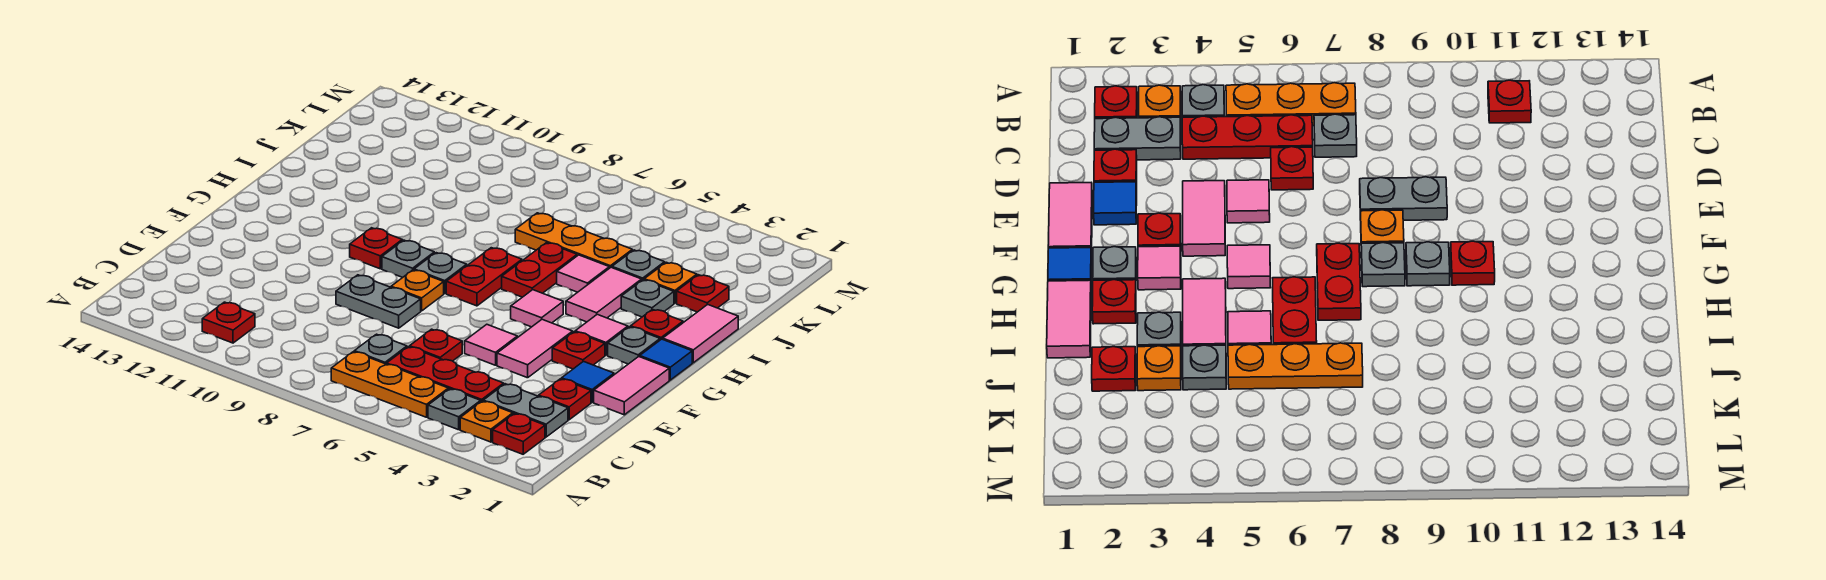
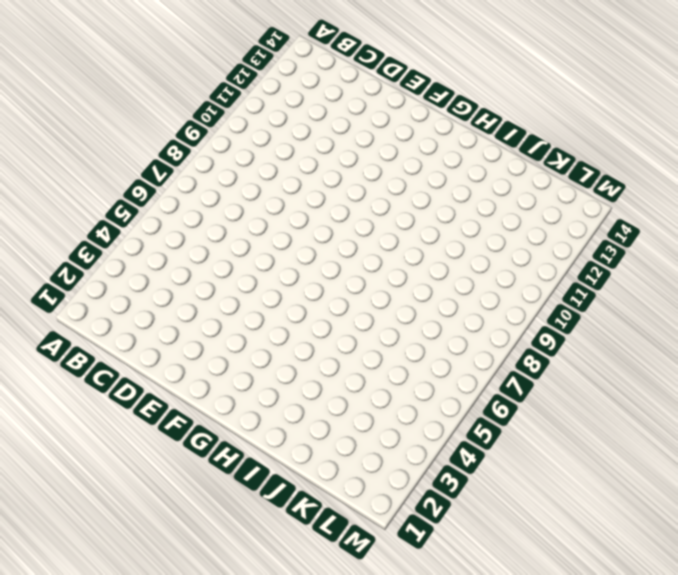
none -> red plate B2 level 1
none -> orange plate B3 level 1
none -> grey plate B4 level 1
none -> orange plate B5:B7 level 1

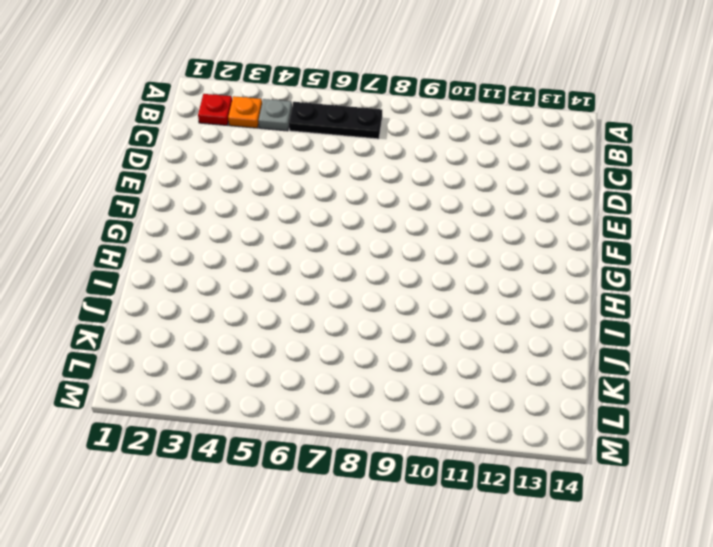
black plate B5:B7 level 1 -> orange plate B5:B7 level 1
none -> red plate B11 level 1
none -> grey plate C2:C3 level 1
none -> red plate C4:C6 level 1
none -> grey plate C7 level 1

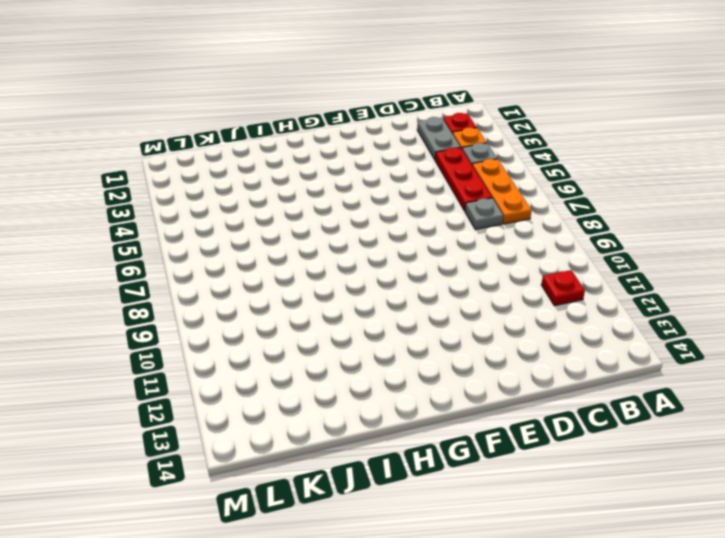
none -> red plate D2 level 1
none -> red plate D6 level 1
none -> pink tile E1:F1 level 1
none -> blue tile E2 level 1

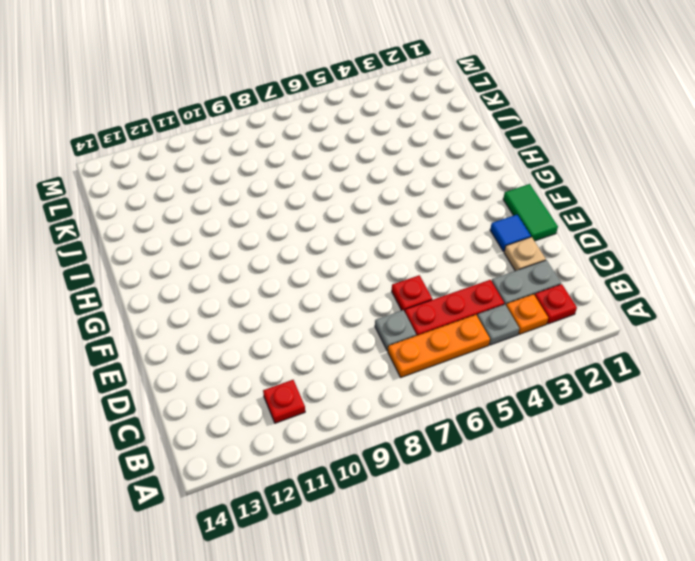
tan plate D2 level 1 -> red plate D2 level 1
green tile E1:F1 level 1 -> pink tile E1:F1 level 1
none -> pink tile E4:F4 level 1
none -> pink tile E5 level 1
none -> grey plate E8:E9 level 1
none -> red plate F3 level 1

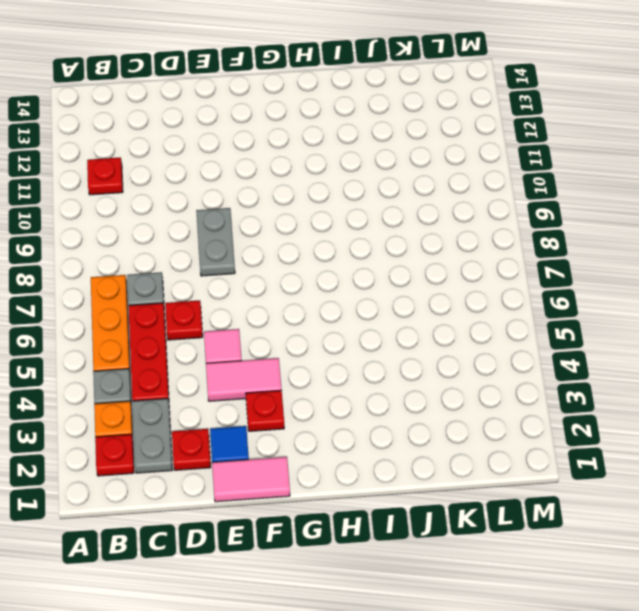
none -> orange plate F8 level 1
none -> blue tile G1 level 1
none -> grey plate G2 level 1
none -> pink tile G3 level 1

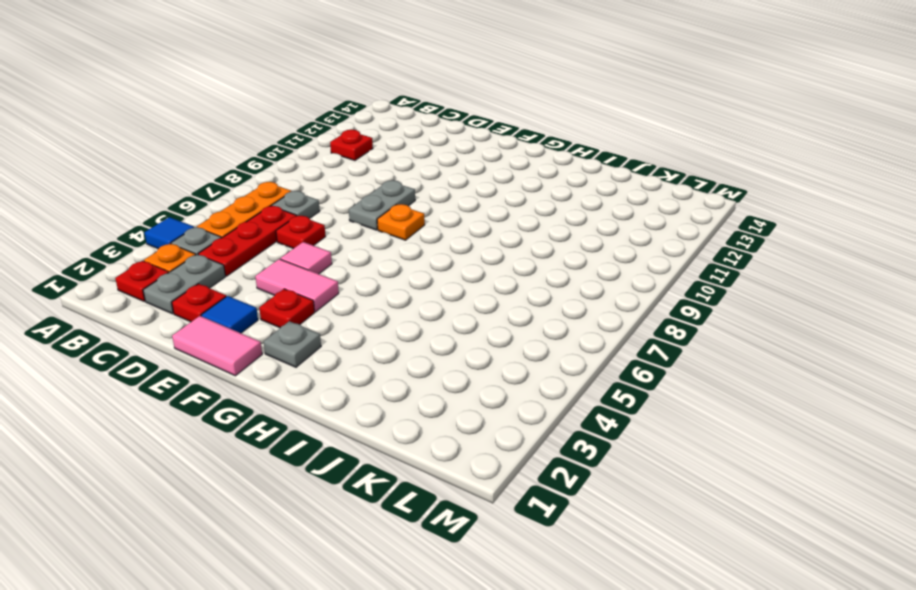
blue tile A4 level 1 -> blue tile G1 level 1
none -> pink tile G3 level 1
none -> pink tile G5 level 1
none -> red plate G7:H7 level 1
none -> grey plate G8 level 1

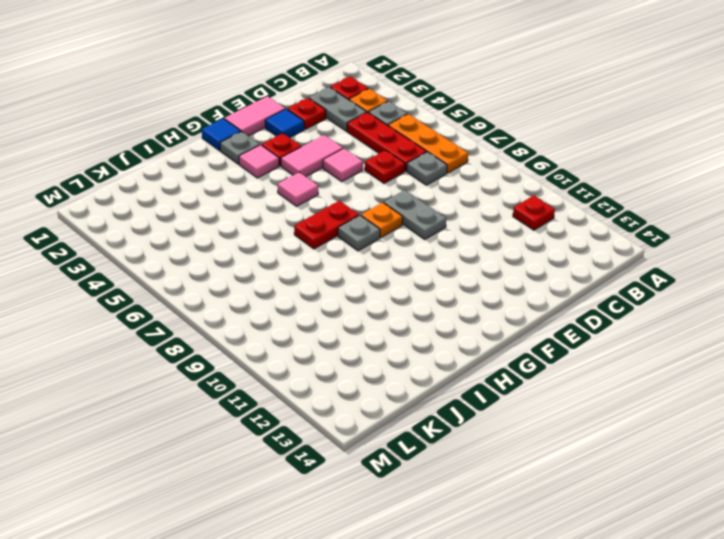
none -> grey plate G9 level 1
none -> red plate G10 level 1
none -> pink tile H1:I1 level 1
none -> red plate H2 level 1

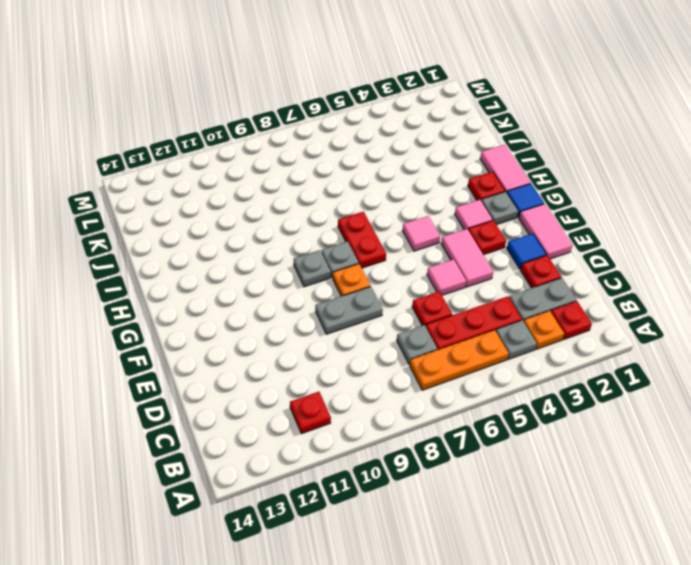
none -> red plate G10 level 1
none -> pink tile H4:I4 level 1
none -> red plate H6:I6 level 1
none -> grey plate I3 level 1

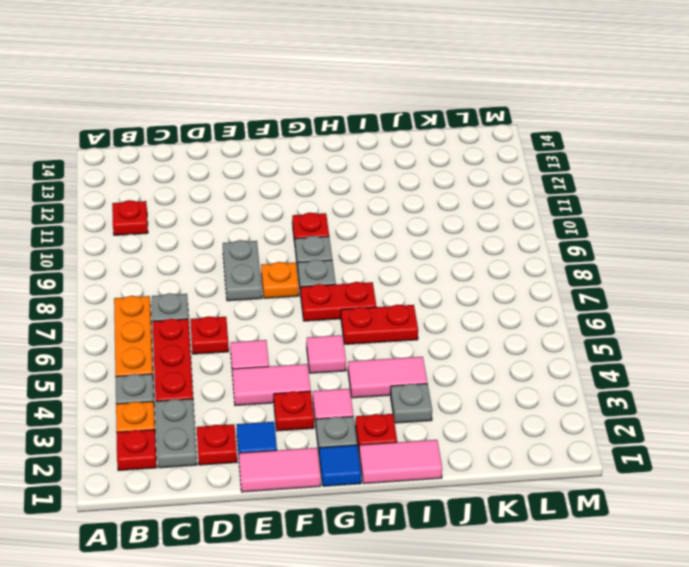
none -> pink tile I5 level 1
none -> red plate J2 level 1
none -> orange plate J3 level 1
none -> grey plate J4 level 1

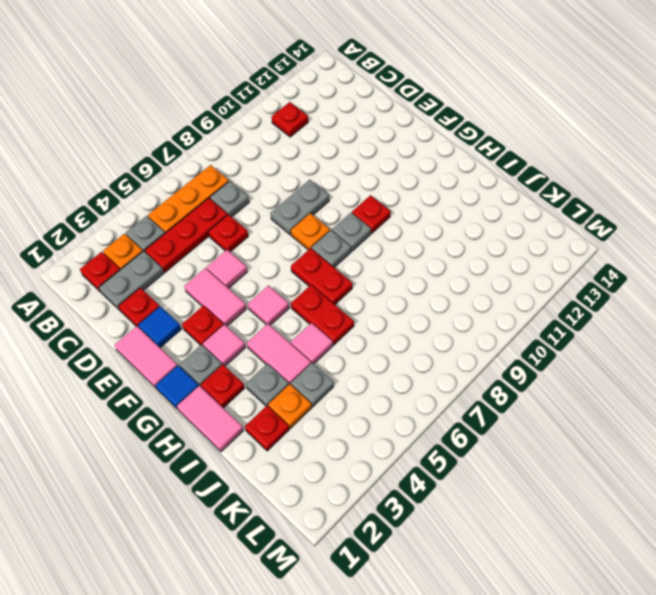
none -> orange plate J5:J7 level 1

